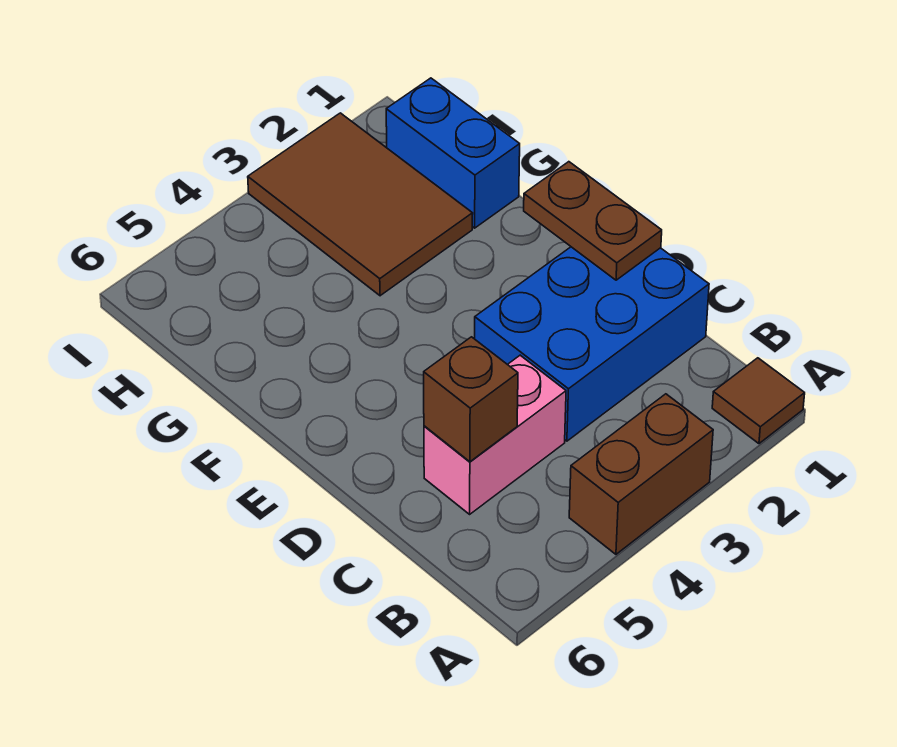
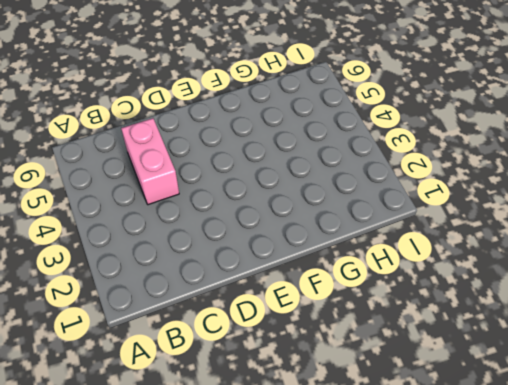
none -> brown tile A1 level 1
none -> brown brick A3:A4 level 1

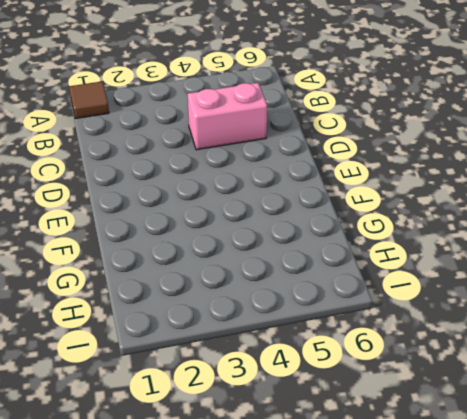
none -> brown brick A3:A4 level 1
none -> blue brick C1:D3 level 1

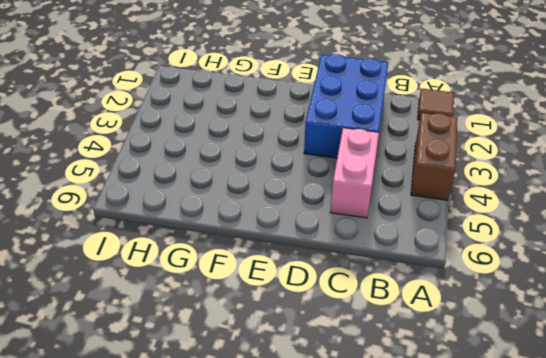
none -> blue brick G1:H1 level 1
none -> brown tile G2:I3 level 1

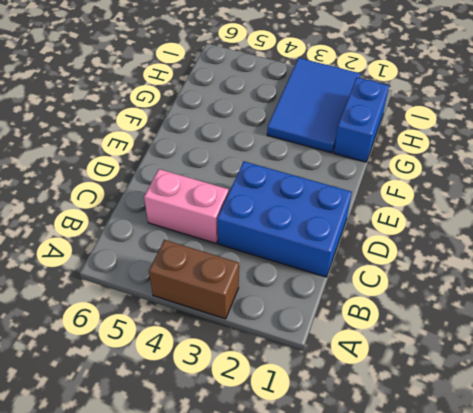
blue tile G2:I3 level 1 -> brown tile G2:I3 level 1
none -> brown tile A1 level 1
none -> brown brick C5 level 2

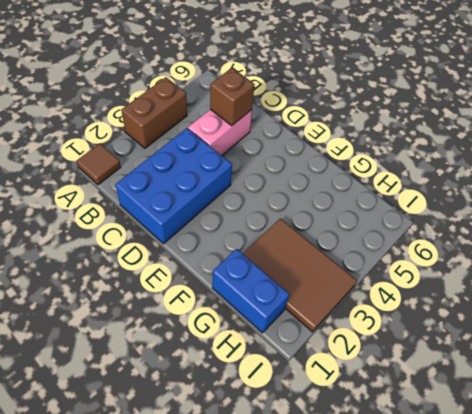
none -> brown plate D1:E1 level 2

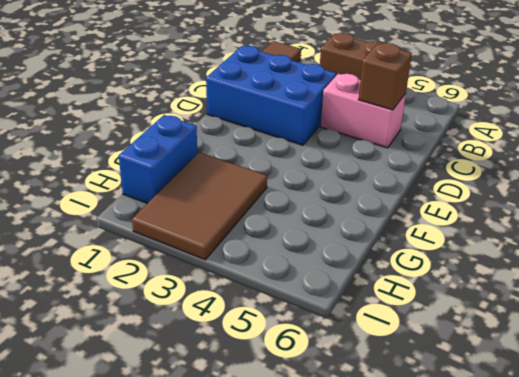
none -> brown plate D1:E1 level 2

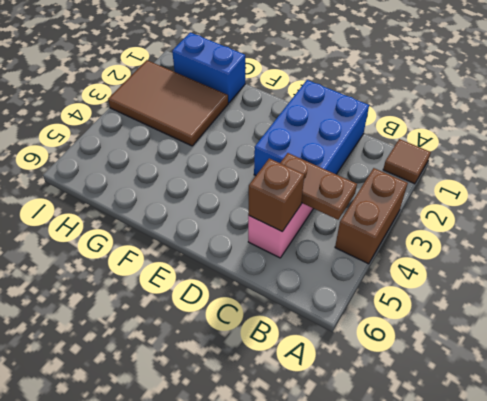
brown plate B4:C4 level 2 -> brown plate D1:E1 level 2

